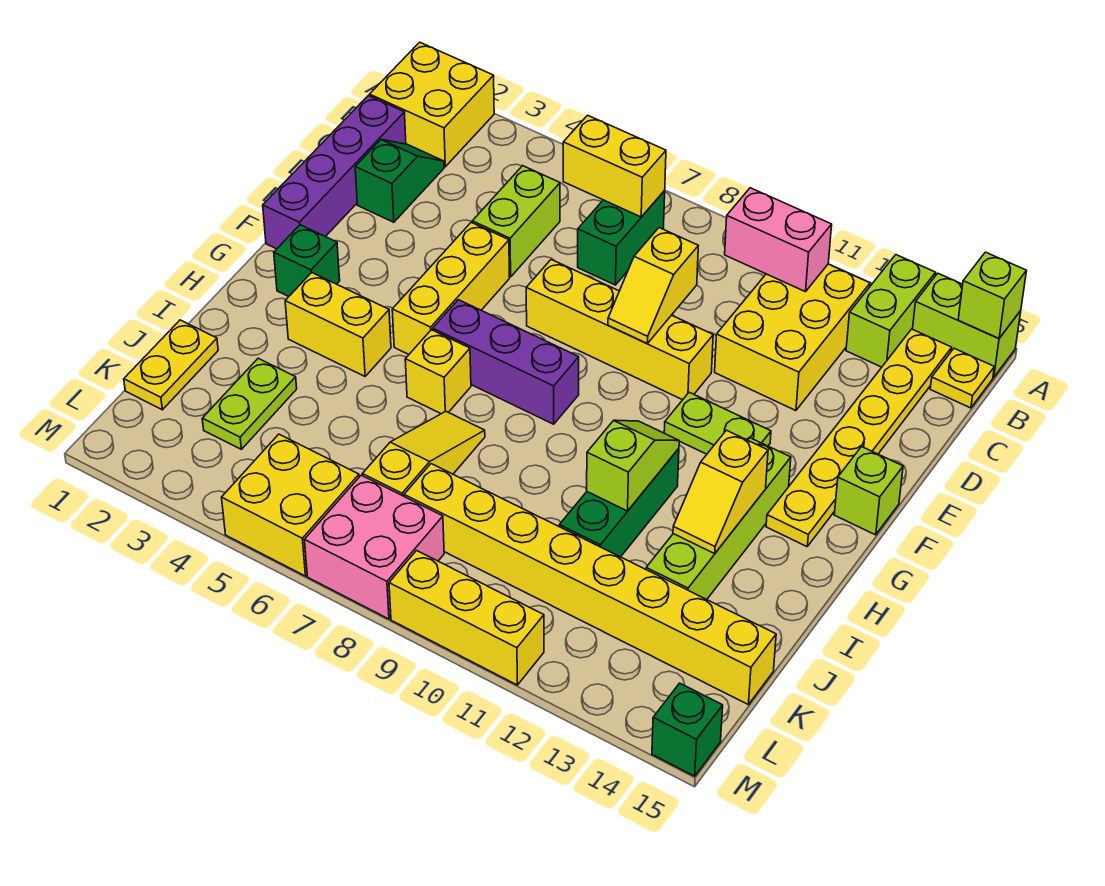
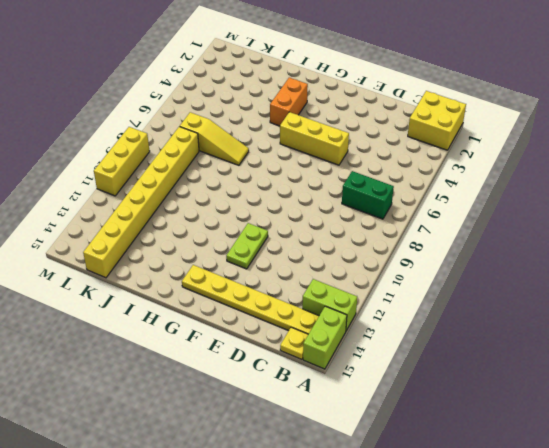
orange brick H3:H4 level 1 -> yellow brick H3:H4 level 1
none -> yellow brick B11:D12 level 1
none -> purple brick C1:F1 level 1
none -> green slope C2:D2 level 1 top D
none -> lime brick C5:D5 level 1

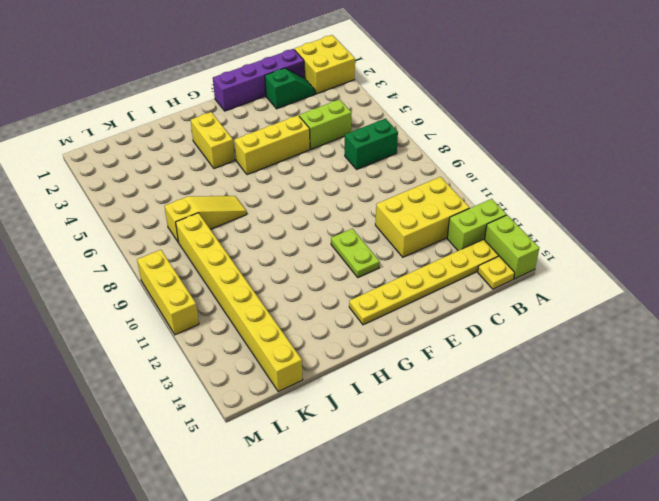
none -> yellow brick E7:E10 level 1
none -> lime brick F15 level 1
none -> green brick G2 level 1
none -> purple brick G6:G8 level 1

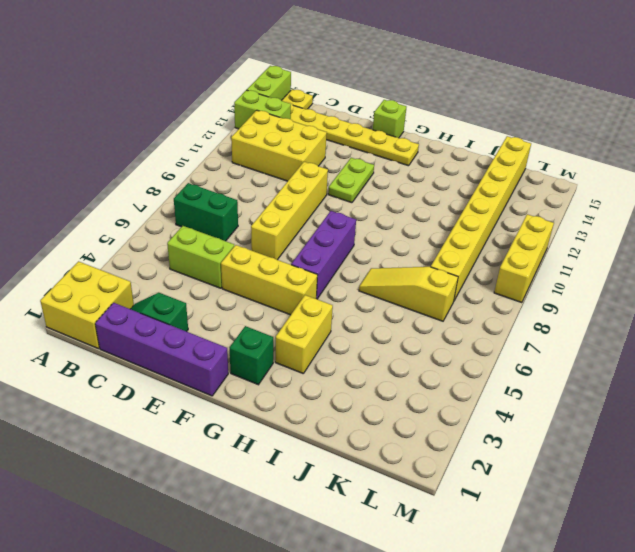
none -> lime brick G13:J13 level 1
none -> yellow brick H6 level 1
none -> green brick H11:J11 level 1
none -> yellow plate J1:K1 level 1

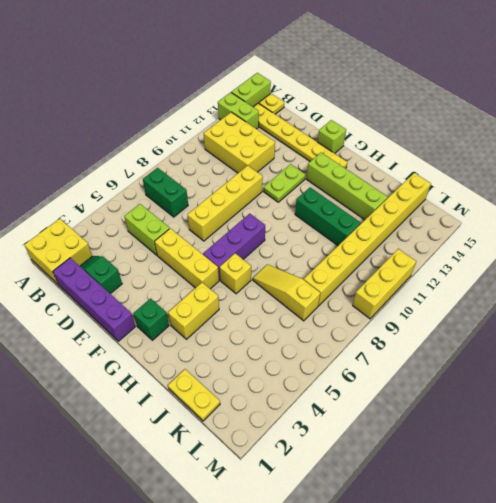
none -> lime plate J3:K3 level 1
none -> yellow brick L5:M6 level 1
none -> pink brick L7:M8 level 1
none -> green brick M15 level 1

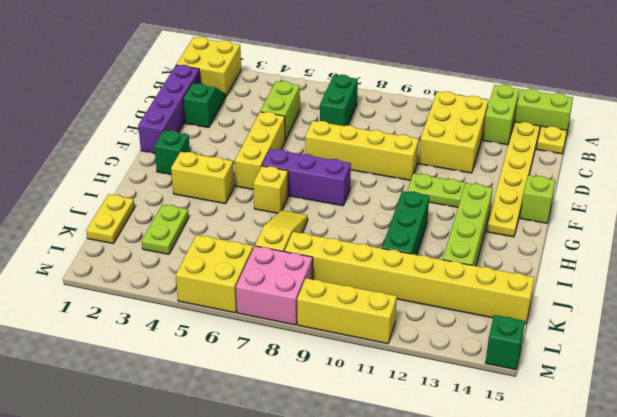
none -> lime brick A15 level 2
none -> yellow brick B6:B7 level 2
none -> pink brick B10:B11 level 2
none -> yellow slope D9:E9 level 2 top D

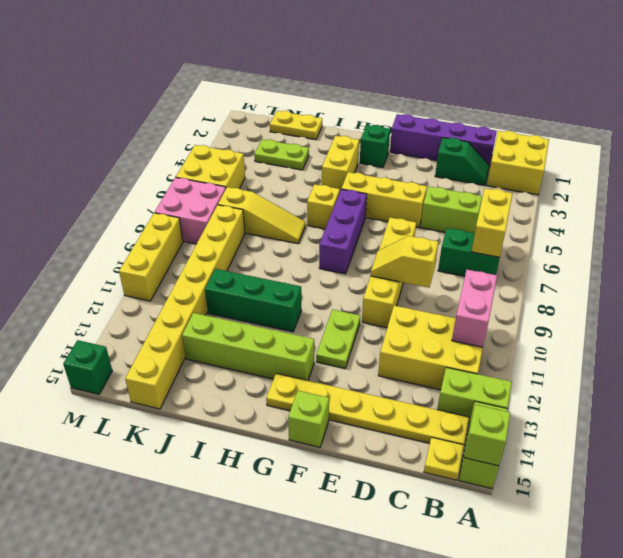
none -> lime slope H11:I11 level 2 top I
none -> yellow slope H13:I13 level 2 top H

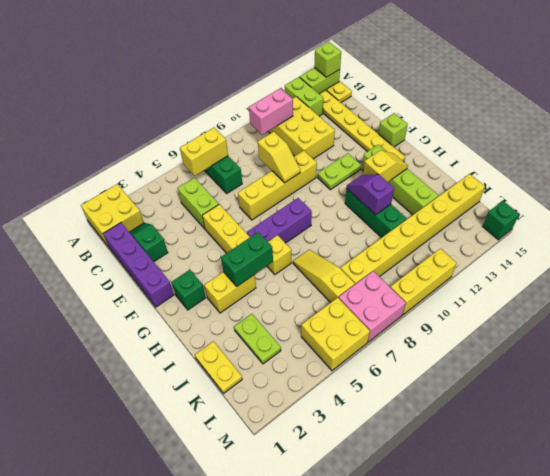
green brick H4:H5 level 2 -> none
purple slope H11:I11 level 2 top I -> lime slope H11:I11 level 2 top I
yellow slope H12:H13 level 2 top 12 -> yellow slope H13:I13 level 2 top H

